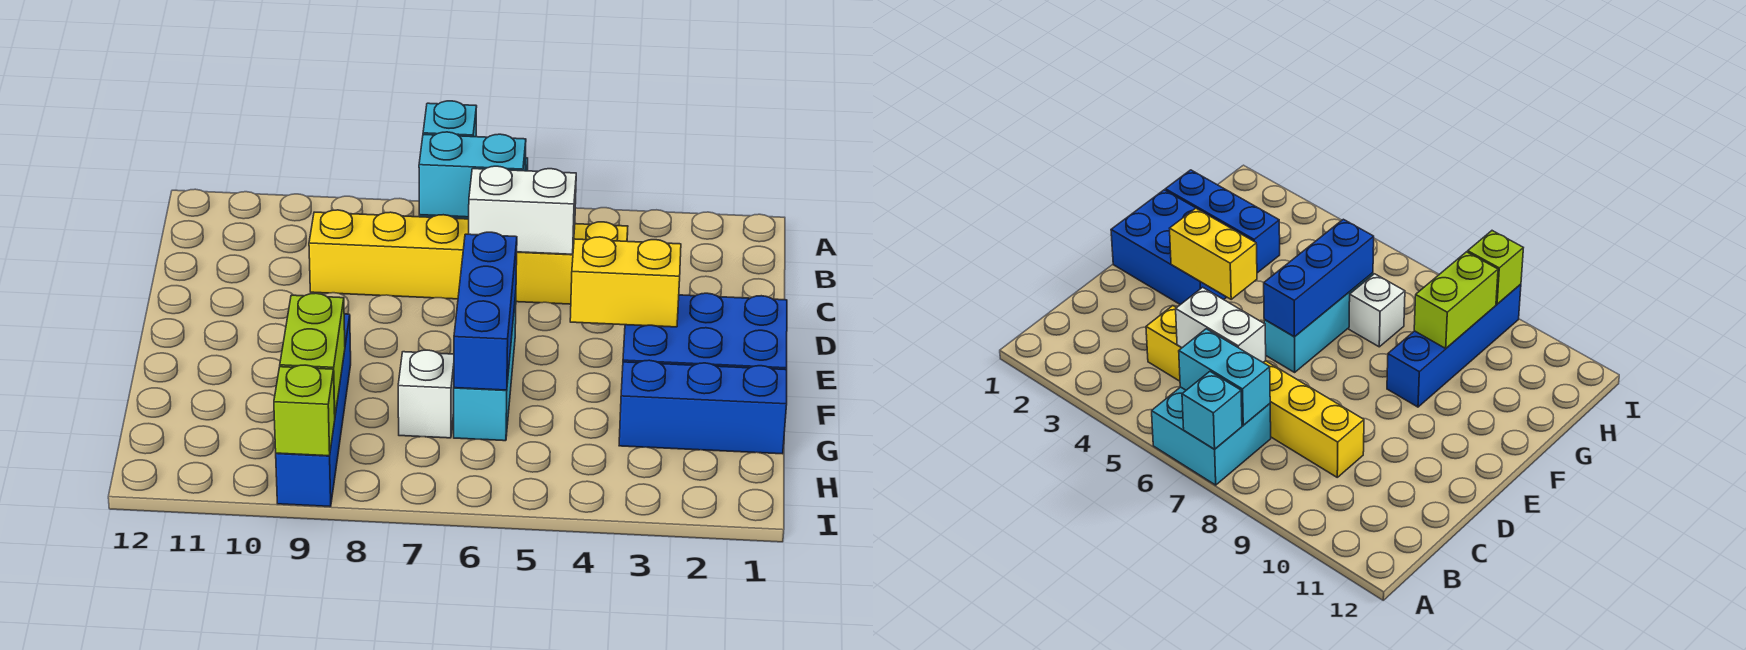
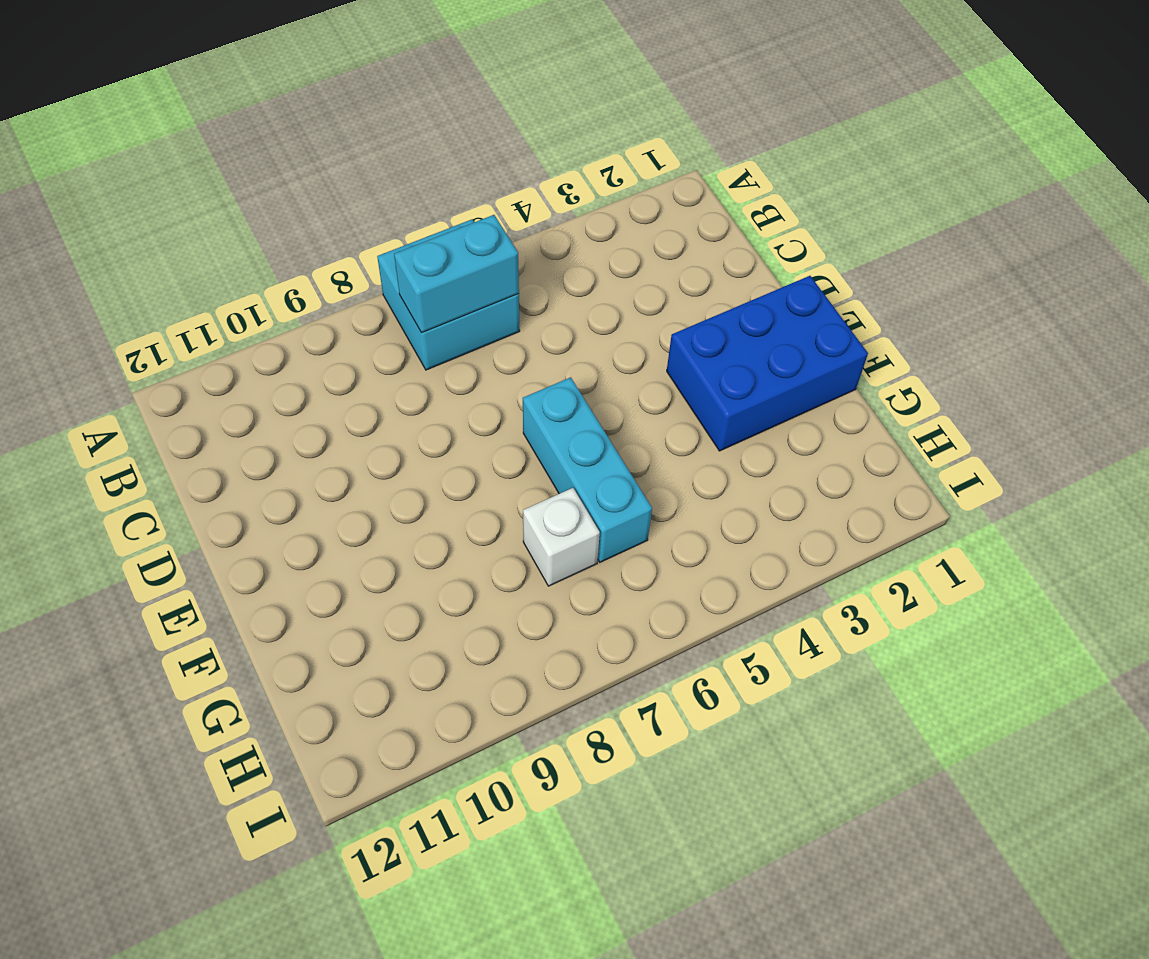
none -> yellow brick C4:C9 level 1
none -> blue brick F9:I9 level 1
none -> blue brick G1:G3 level 1

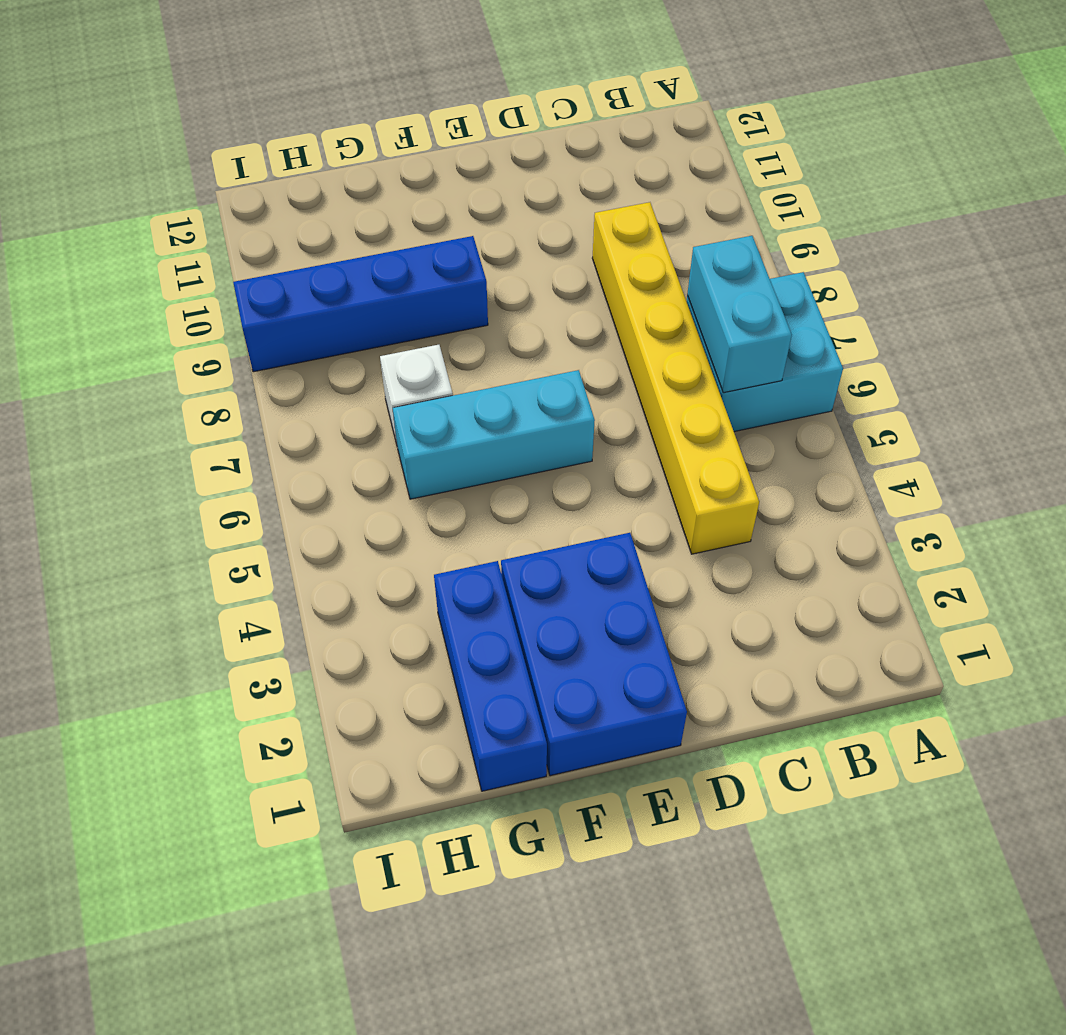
none -> cyan brick A7 level 2
none -> white brick C5:C6 level 2
none -> yellow brick E3:E4 level 2

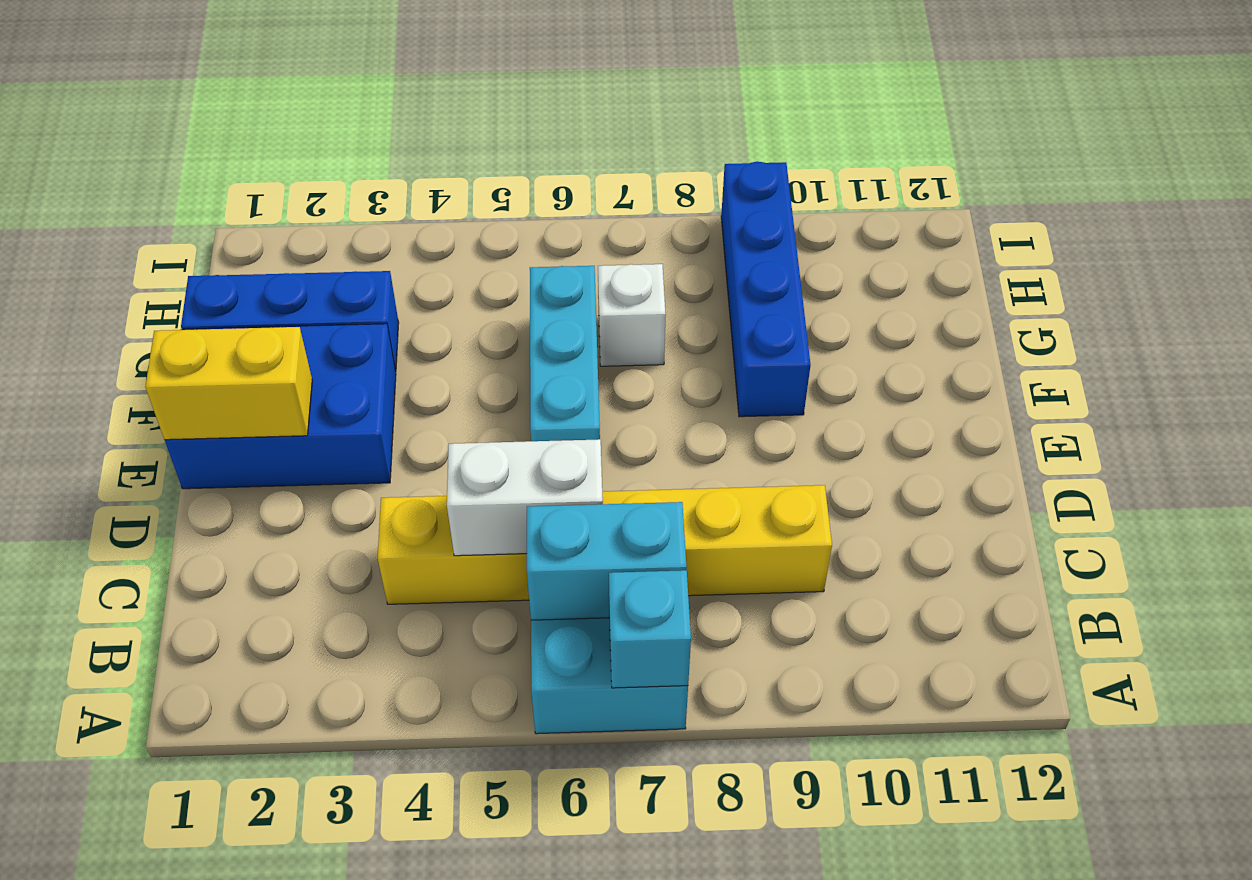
yellow brick E1:E2 level 2 -> yellow brick E3:E4 level 2
none -> blue brick E6:G6 level 2
none -> lime brick G9:H9 level 2
none -> lime brick I9 level 2

